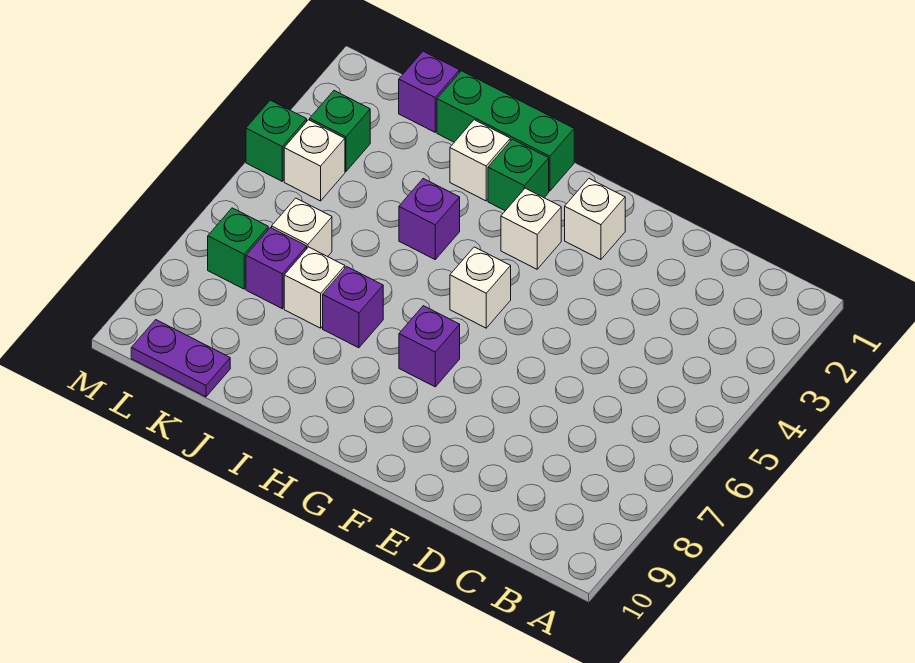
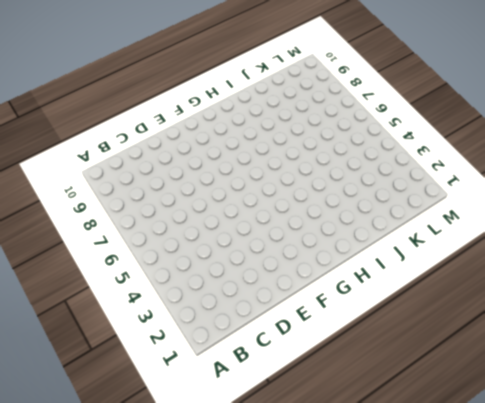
none -> white brick F2 level 1
none -> white brick G3 level 1
none -> white brick G5 level 1

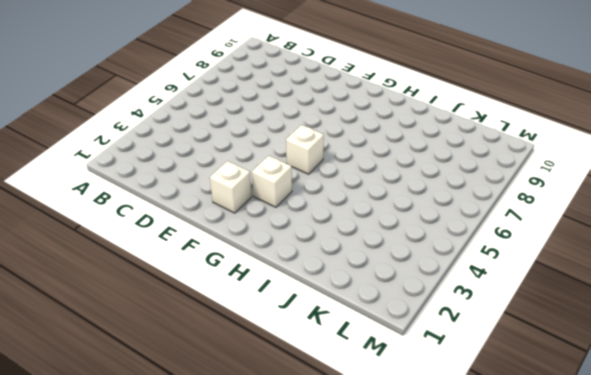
none -> purple brick G7 level 1
none -> green brick H1:J1 level 1
none -> green brick H2 level 1

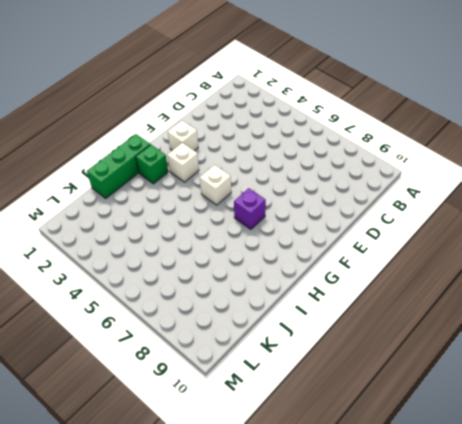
none -> white brick I2 level 1
none -> purple brick I4 level 1
none -> purple brick I7 level 1

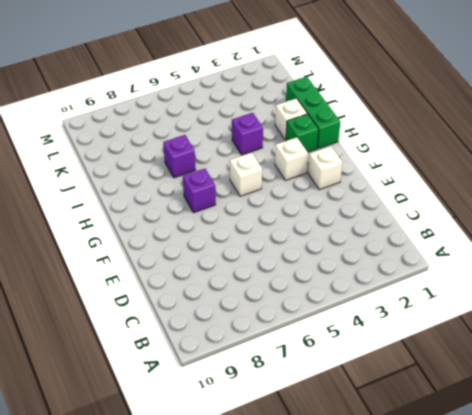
none -> white brick J7 level 1
none -> purple brick K1 level 1
none -> white brick K6 level 1

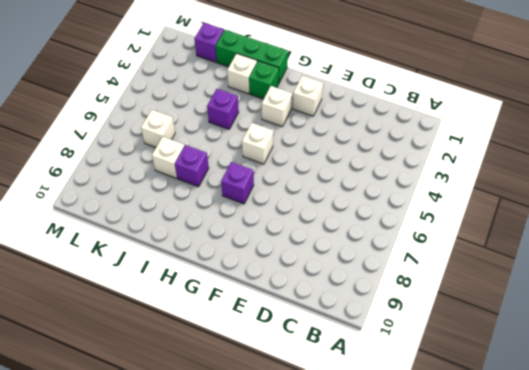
none -> purple brick K7 level 1
none -> purple plate K10:L10 level 1
none -> green brick L3 level 1

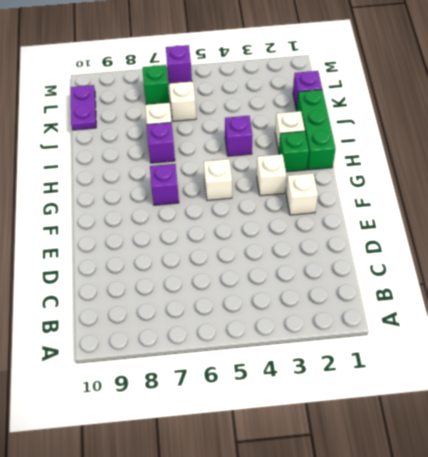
purple brick M6 level 1 -> purple brick K7 level 1
none -> green brick L3 level 1
none -> white brick L4 level 1
none -> green brick M4 level 1

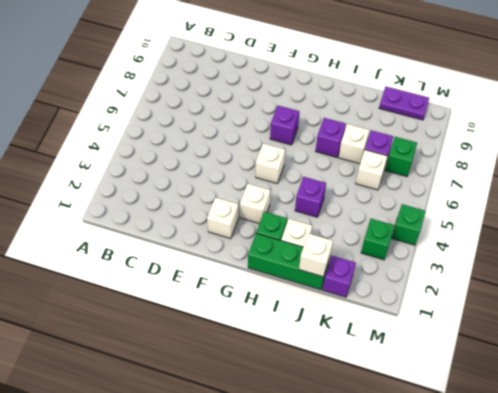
white brick J1 level 2 -> white brick L4 level 1

